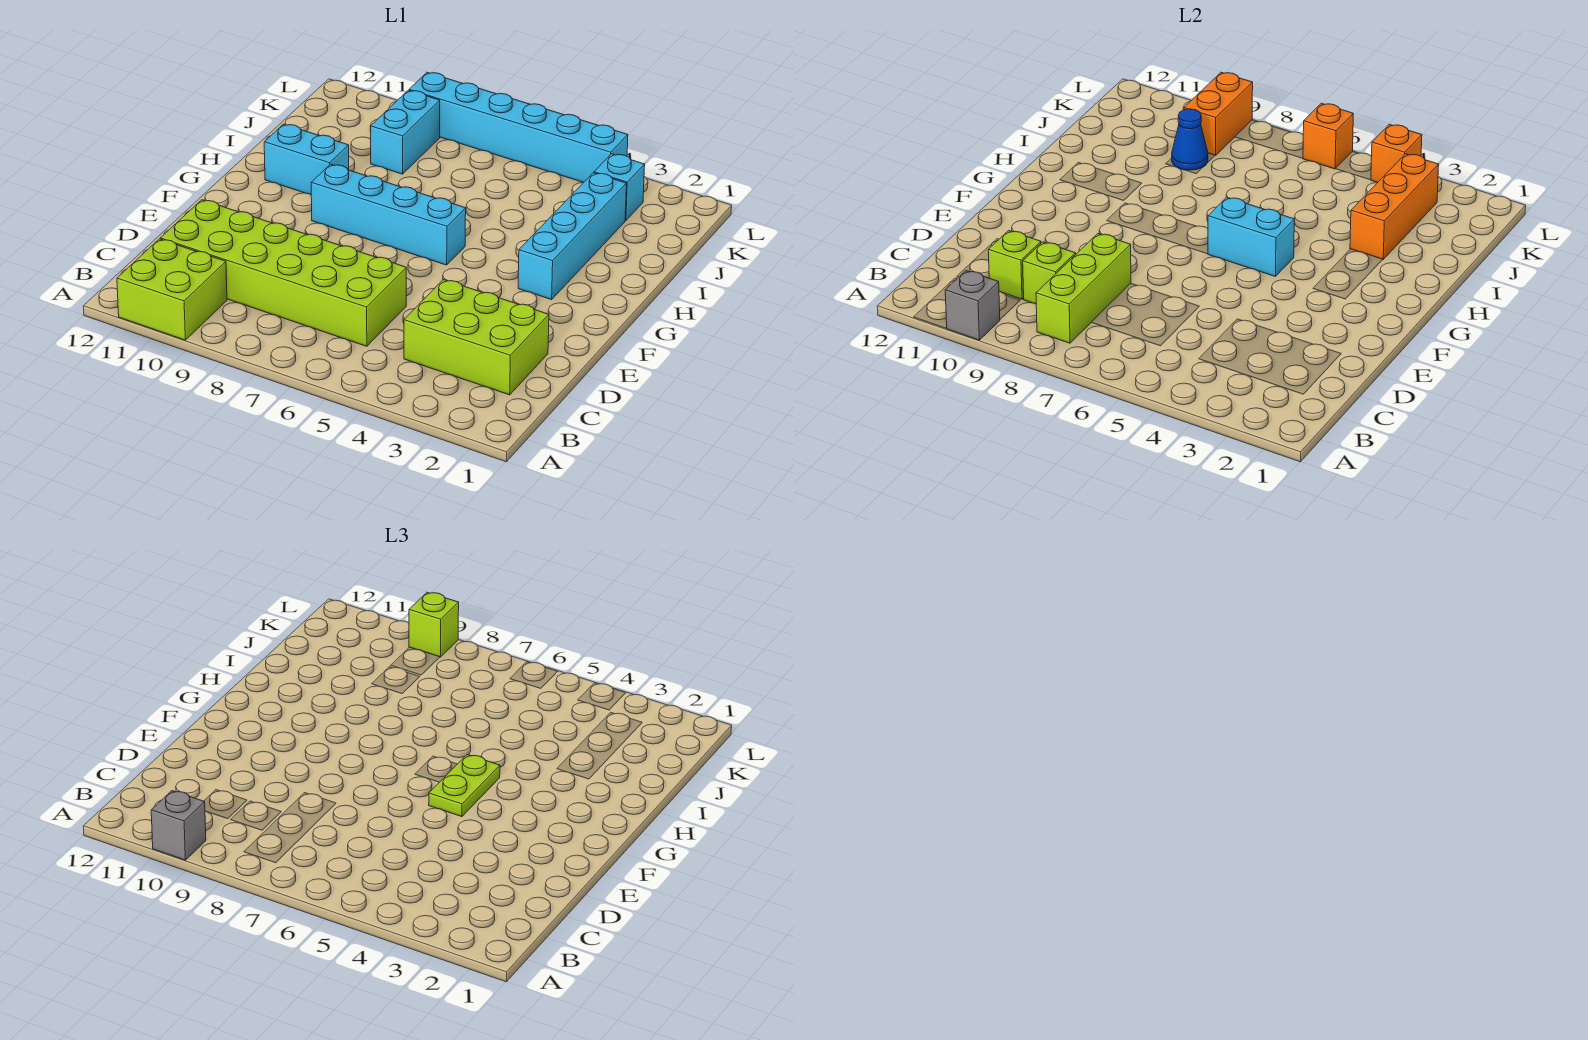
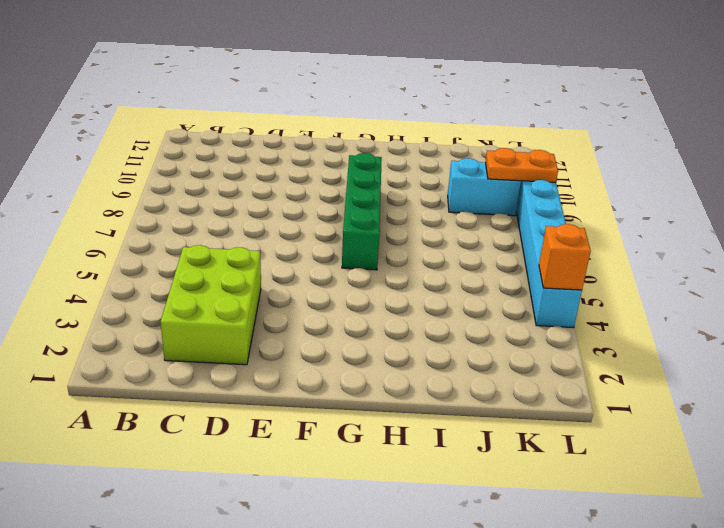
green brick G6:G9 level 1 -> cyan brick G6:G9 level 1
orange plate K9:L9 level 2 -> orange brick K9:L9 level 2
none -> lime brick A10:B11 level 1
none -> lime brick C6:D11 level 1
none -> cyan brick G3:J3 level 1

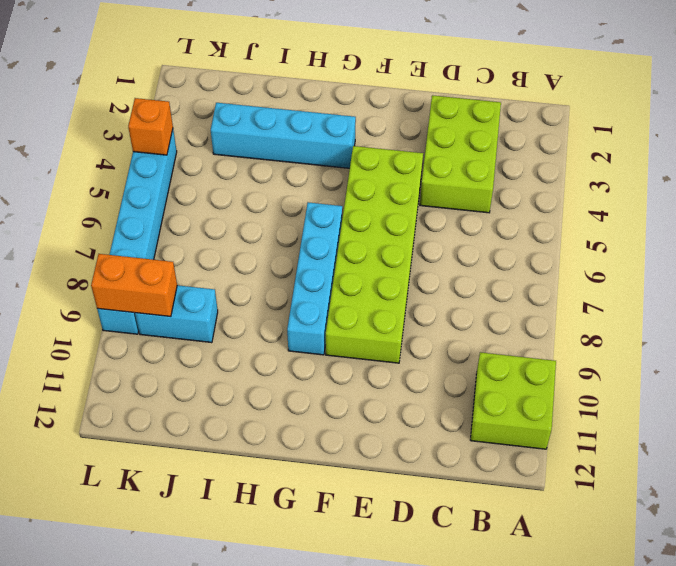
lime brick E4:F9 level 1 -> lime brick C6:D11 level 1
none -> cyan brick H10:H11 level 1
none -> cyan brick K3 level 1
none -> grey brick A10 level 2

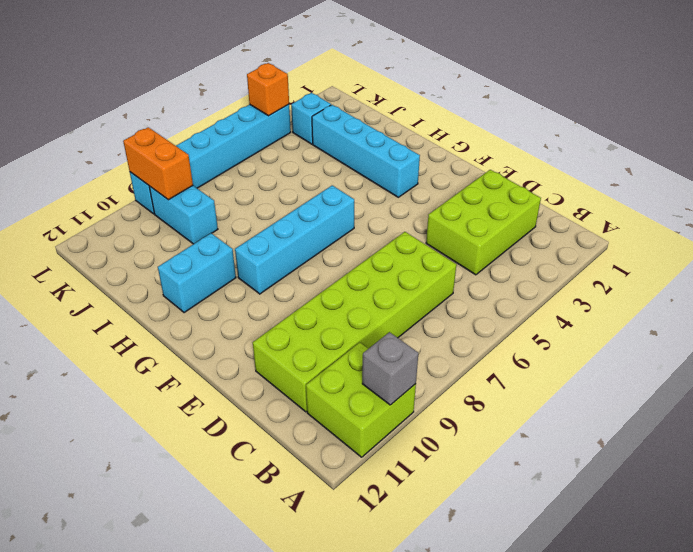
none -> lime brick B8:D8 level 2
none -> lime brick C9 level 2
none -> lime brick C10 level 2

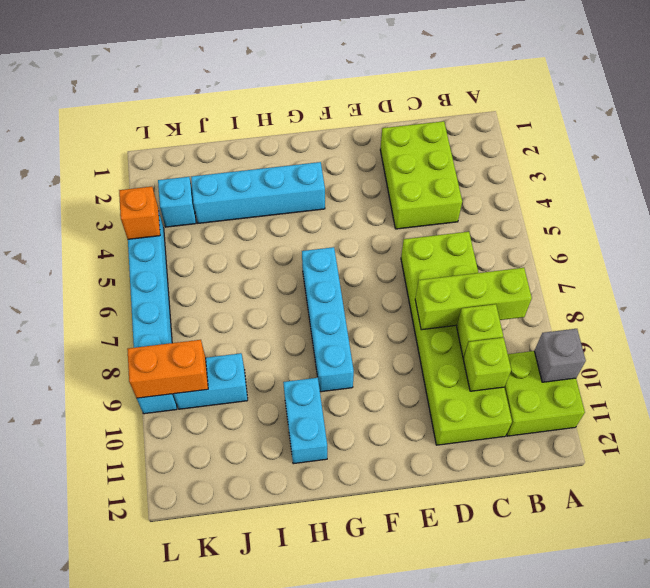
none -> cyan brick G5:G6 level 2
none -> orange brick I3:K3 level 2
none -> blue cone J9 level 2

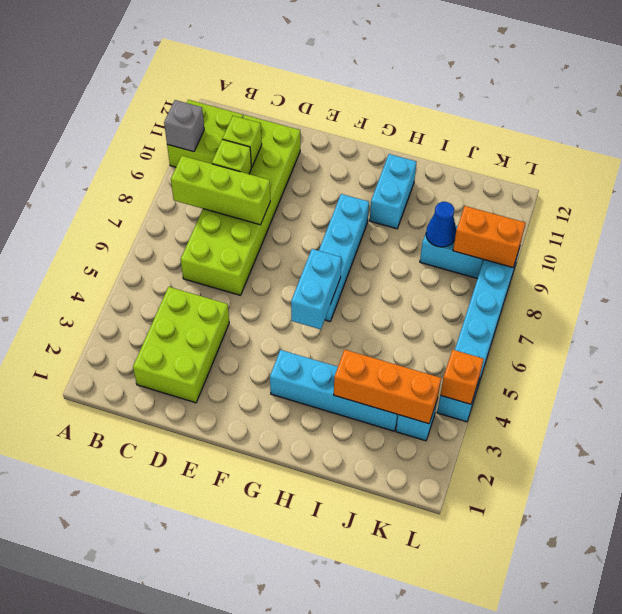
none -> orange brick L6 level 2
none -> grey brick A10 level 3
none -> lime plate F5:G5 level 3

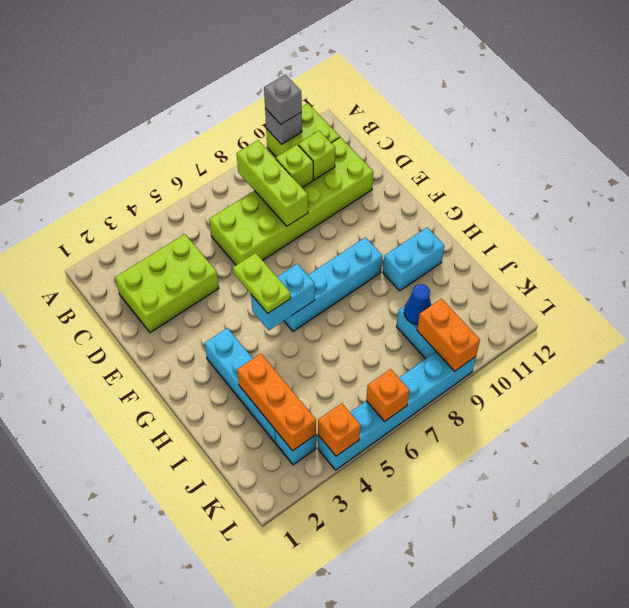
none -> lime brick L9 level 3

